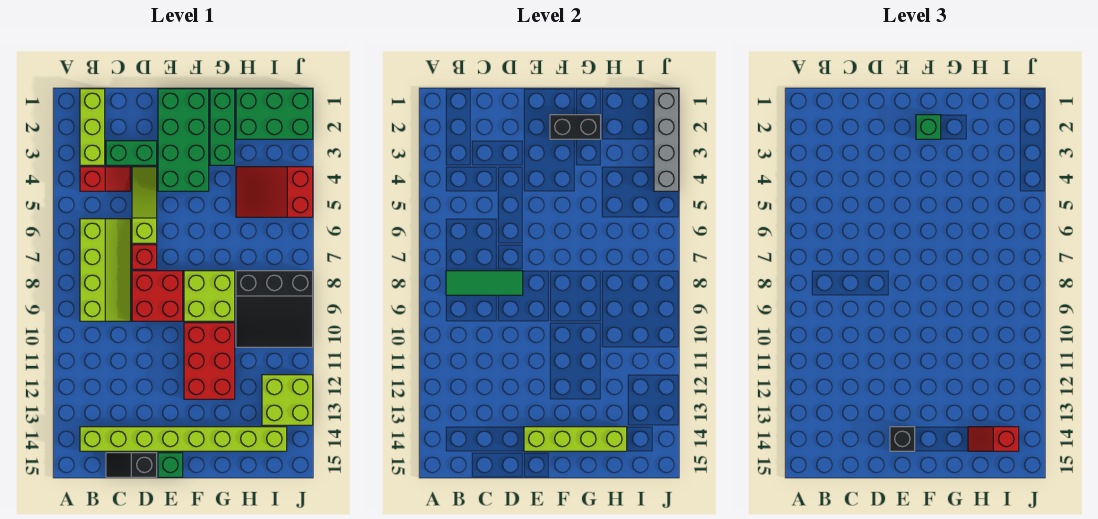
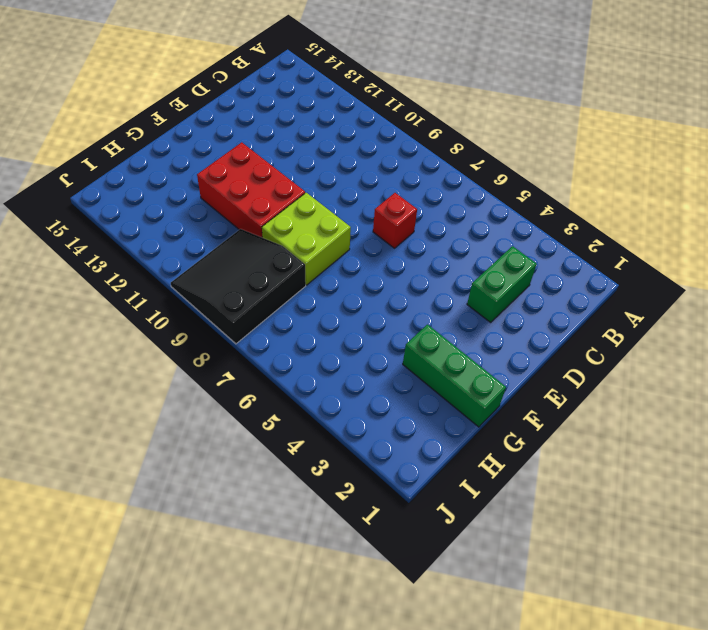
none -> lime brick B1:B3 level 1
none -> red slope B4:C4 level 1 top B
none -> lime slope B6:C9 level 1 top B

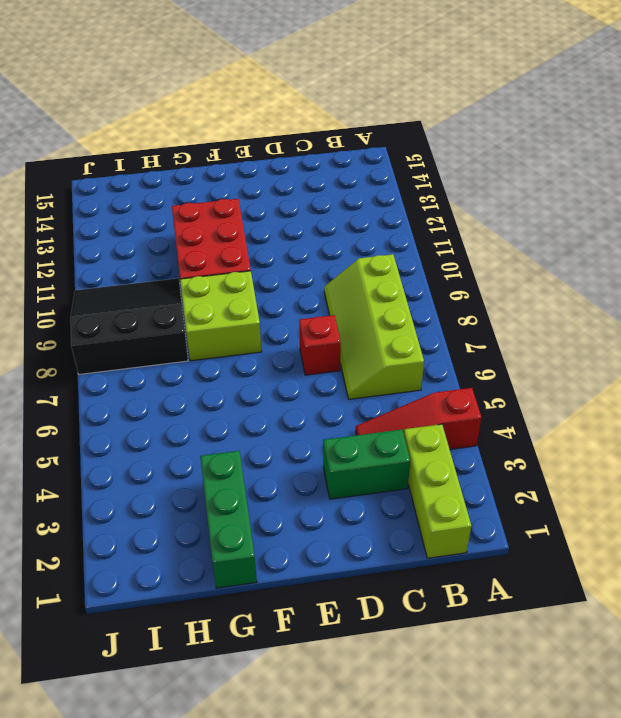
red slope A4:C4 level 1 top A -> red slope B4:C4 level 1 top B
none -> lime brick B14:I14 level 1
none -> black slope C15:D15 level 1 top D
none -> lime slope D4:D6 level 1 top 6

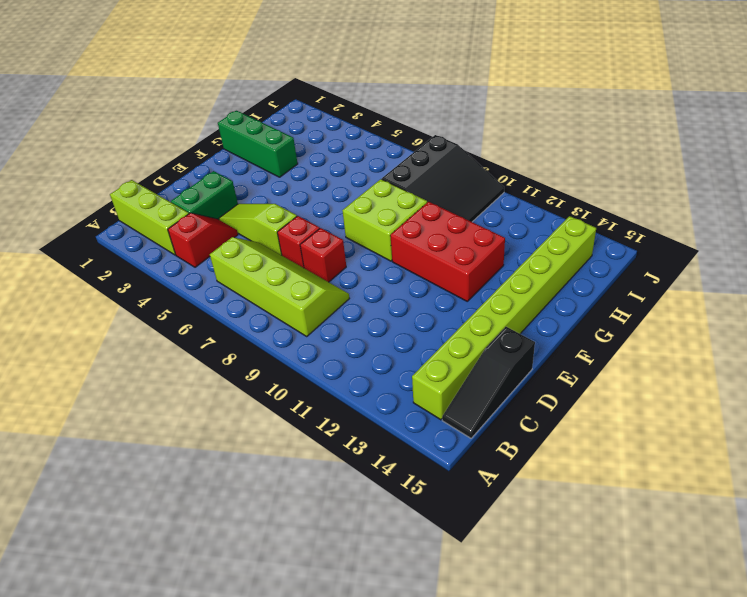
black slope B15:D15 level 1 top D -> black slope C15:D15 level 1 top D
red brick D8 level 1 -> red brick D8:E9 level 1
none -> green brick E1:F4 level 1
none -> green brick E15 level 1
none -> green brick H1:J2 level 1

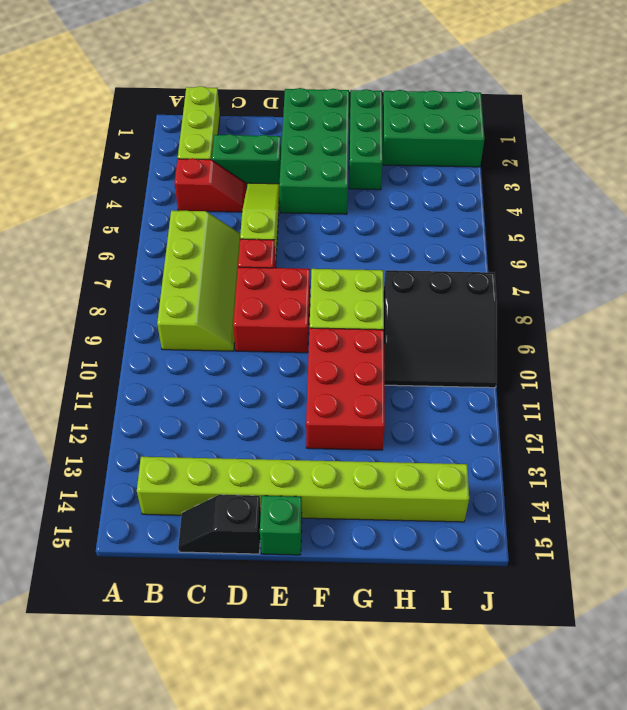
none -> red slope H4:J5 level 1 top J
none -> lime brick I12:J13 level 1
none -> green tile B8:D8 level 2

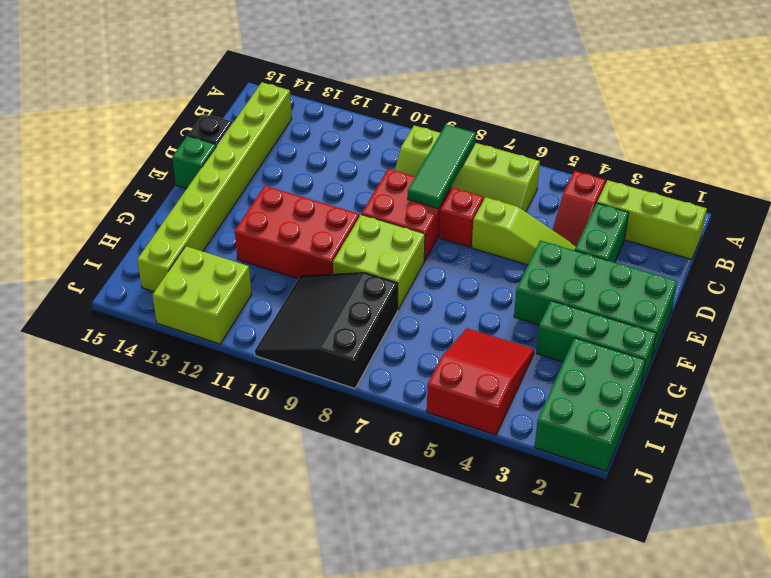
none -> lime brick E14:H14 level 2
none -> black brick F2:G2 level 2
none -> grey brick J1:J4 level 2

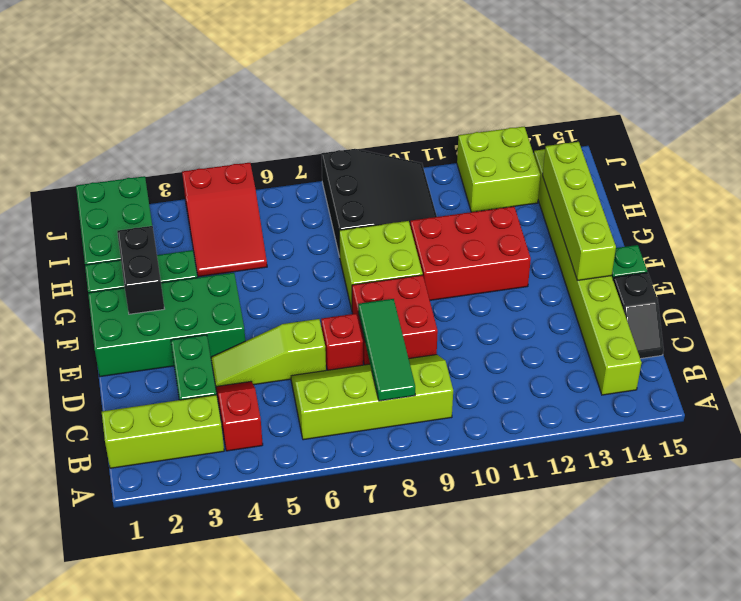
none -> grey brick J1:J4 level 2
none -> black brick E14 level 3
none -> green brick F2 level 3

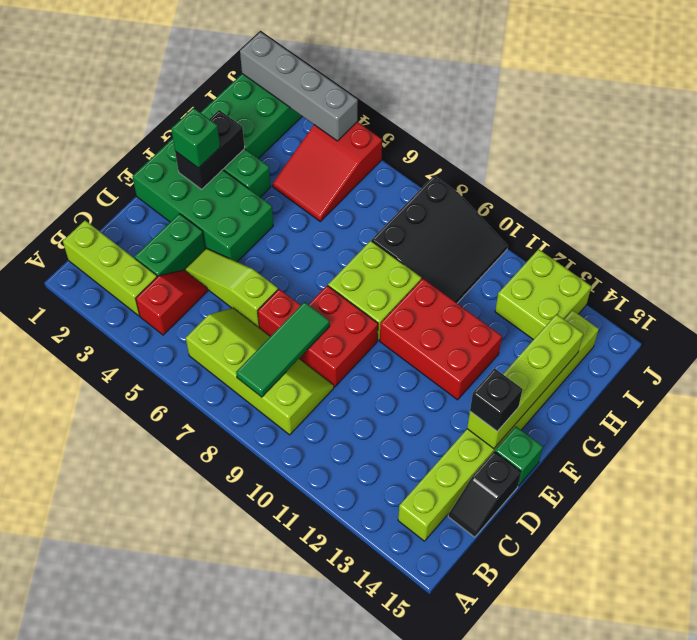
none -> red slope H14:I14 level 3 top I

